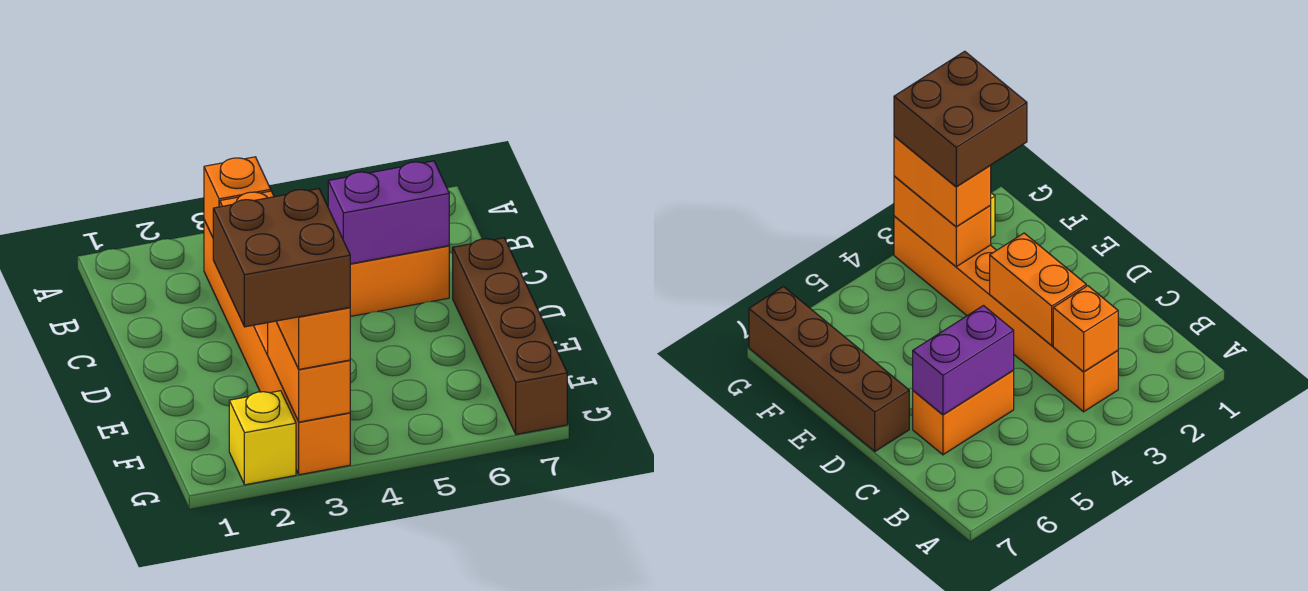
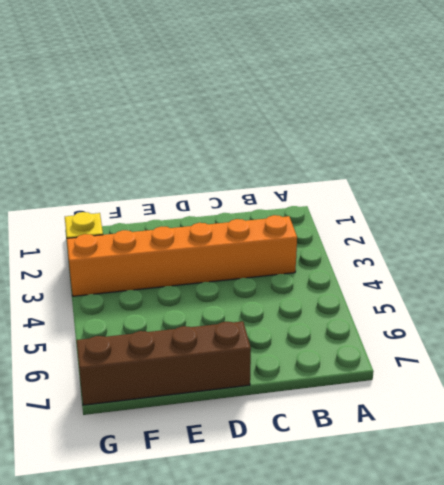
none -> orange brick C5:C6 level 1
none -> orange brick B3 level 2

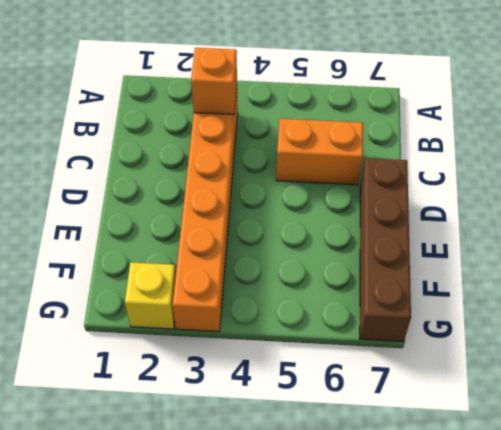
none -> orange brick C3:D3 level 2
none -> purple brick C5:C6 level 2

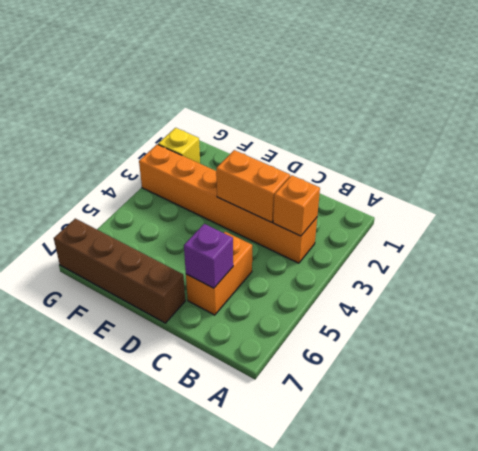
purple brick C6 level 2 -> purple brick C5:C6 level 2
none -> orange brick F3:G3 level 2
none -> orange brick F3:G3 level 3

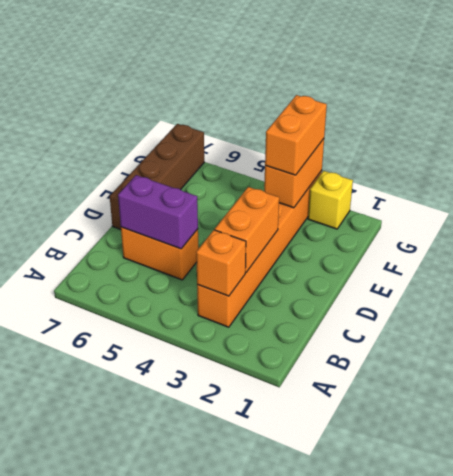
none -> brown brick F2:G3 level 4

